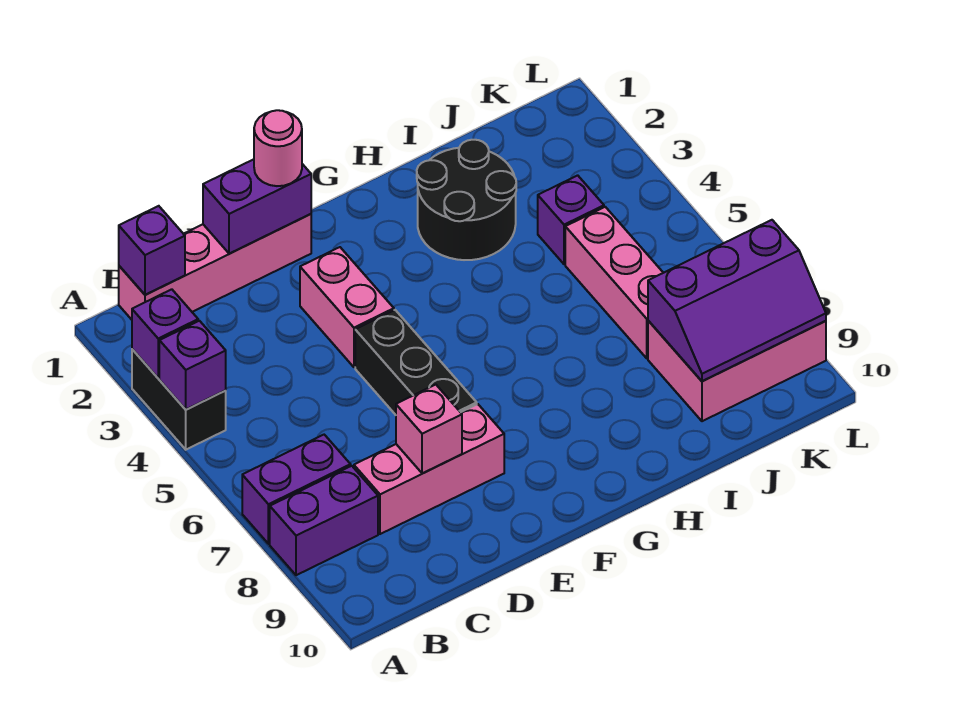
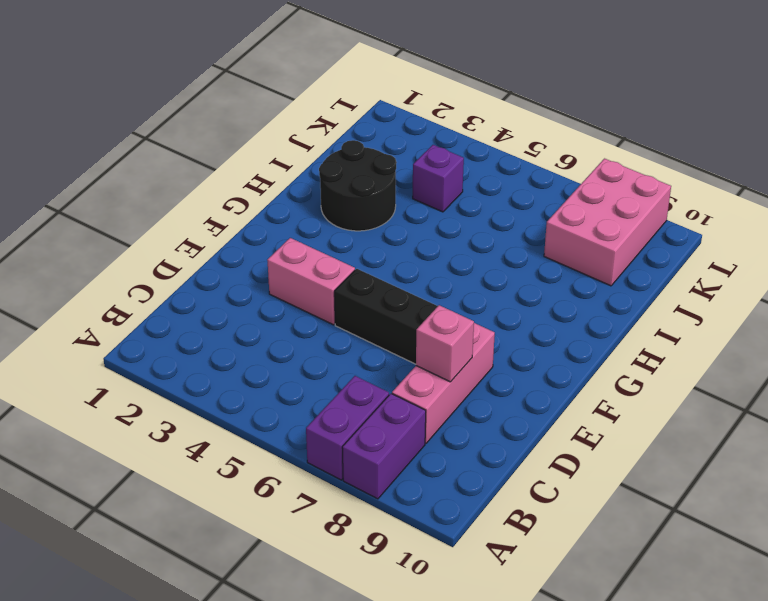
none -> black brick A3:A4 level 1
none -> pink brick B1:E1 level 1
none -> pink brick J5:J7 level 1

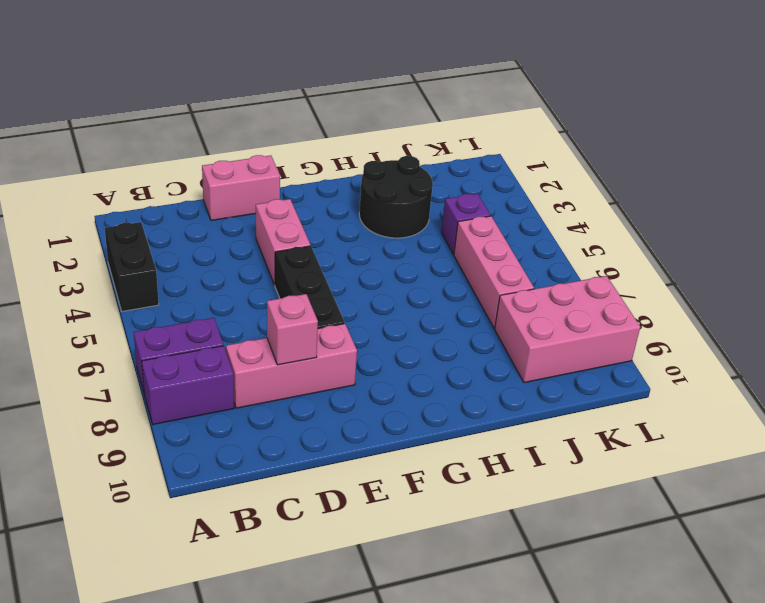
pink brick D1:E1 level 1 -> pink brick B1:E1 level 1
none -> purple brick A3 level 2
none -> purple brick A4 level 2
none -> purple brick B1 level 2

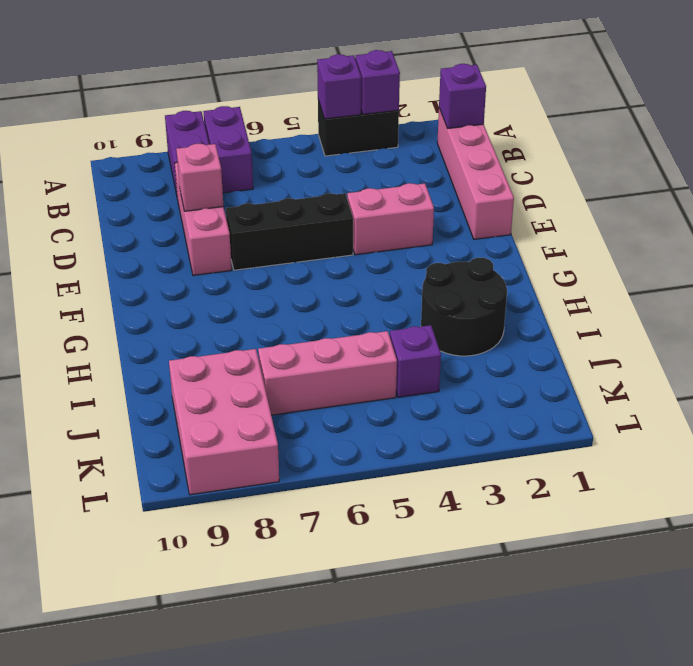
none -> purple brick D1:E1 level 2
none -> purple slope J8:L9 level 2 top 8
none -> pink round brick E1 level 3

